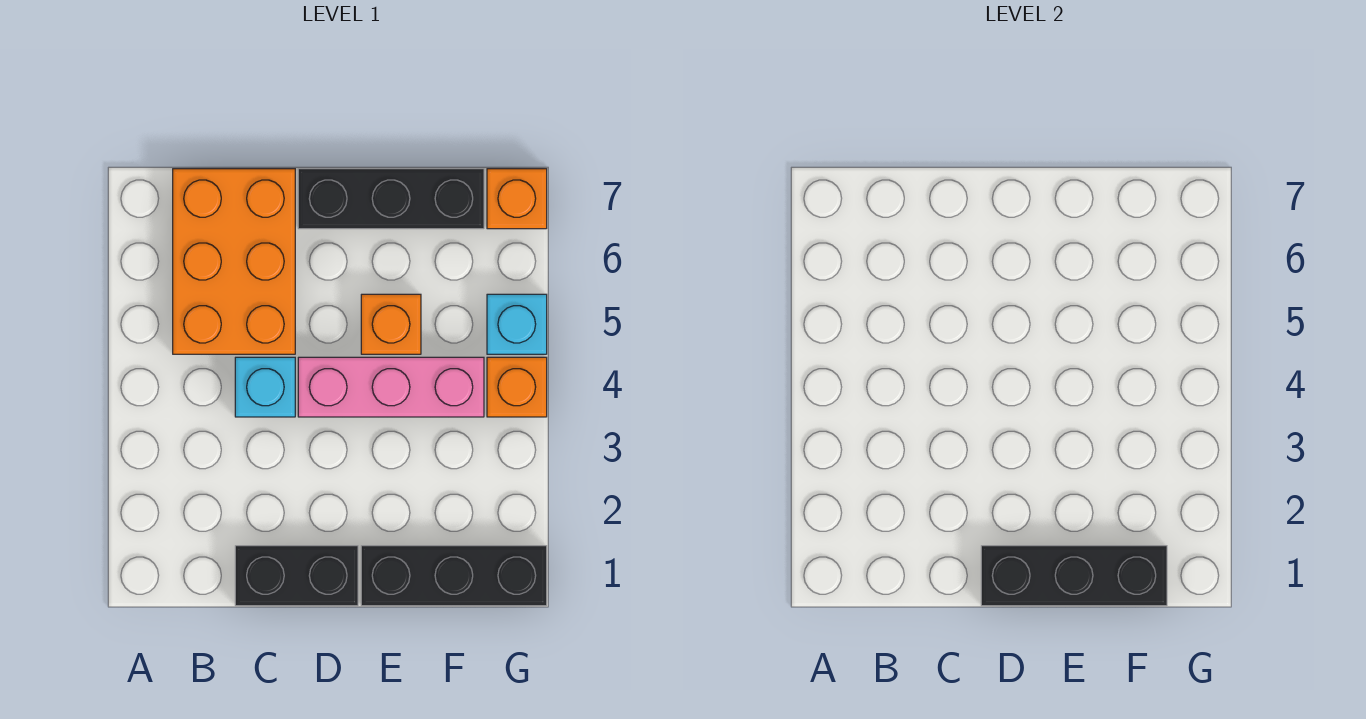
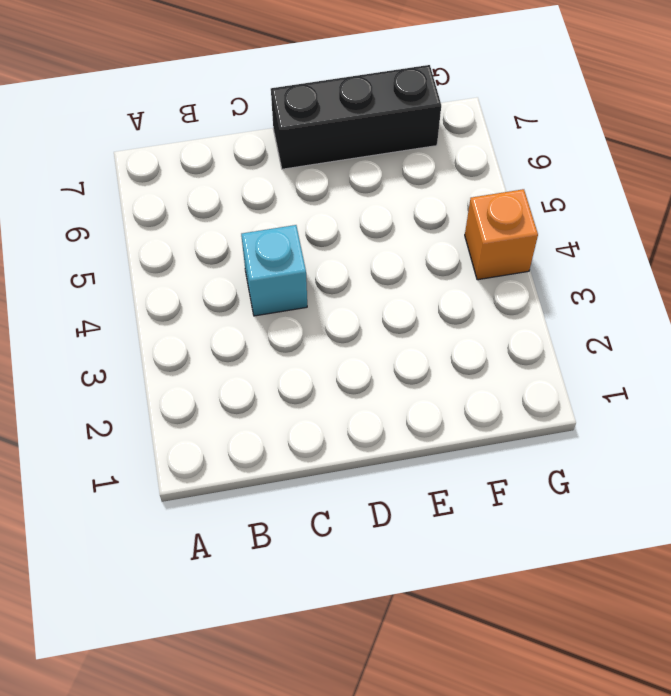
none -> orange brick B5:C7 level 1
none -> black brick C1:D1 level 1

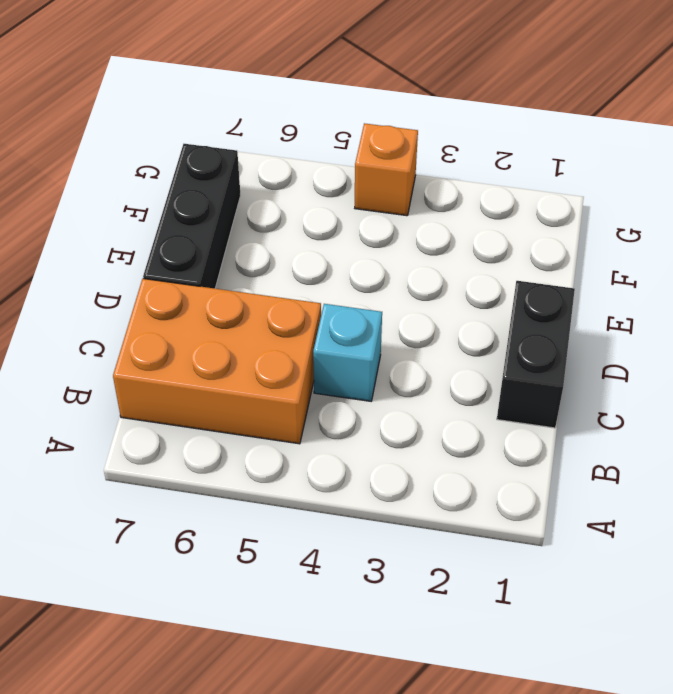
none -> pink brick D4:F4 level 1
none -> black brick E1:G1 level 1

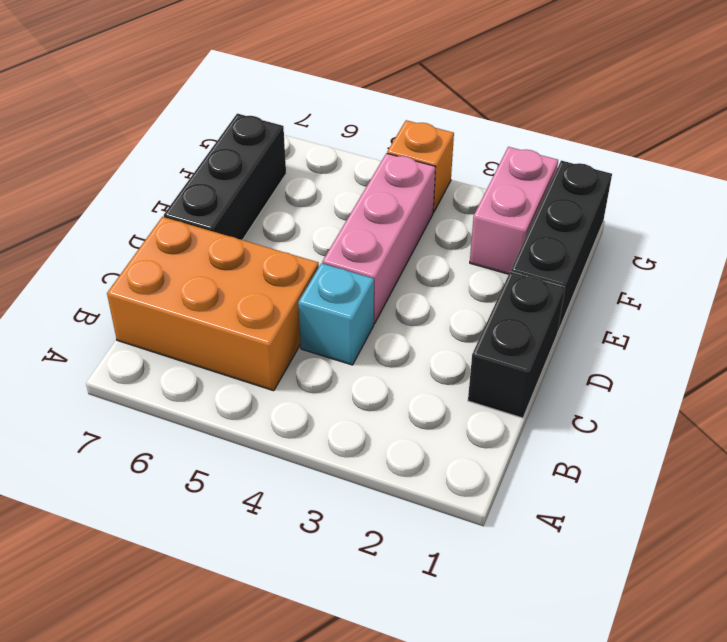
pink brick F2:G2 level 1 -> none
none -> orange brick E5 level 1
none -> cyan brick G5 level 1

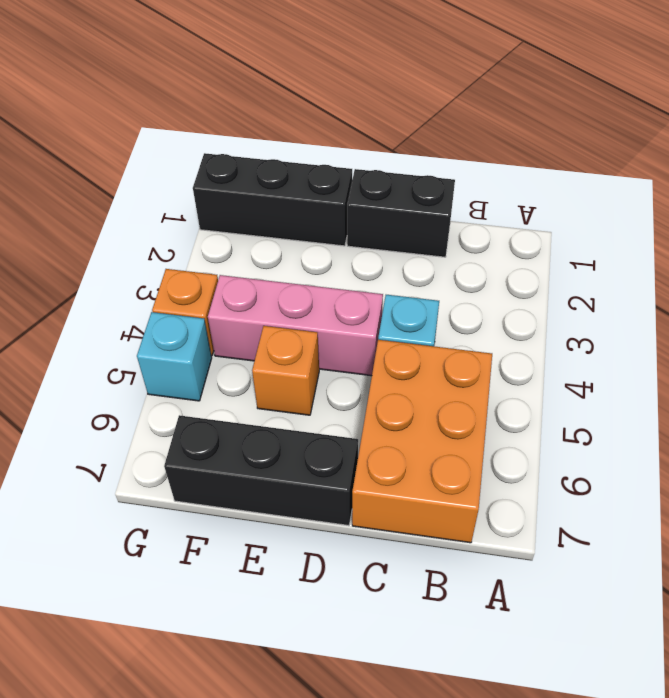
none -> orange brick G7 level 1
none -> black brick D1:F1 level 2

